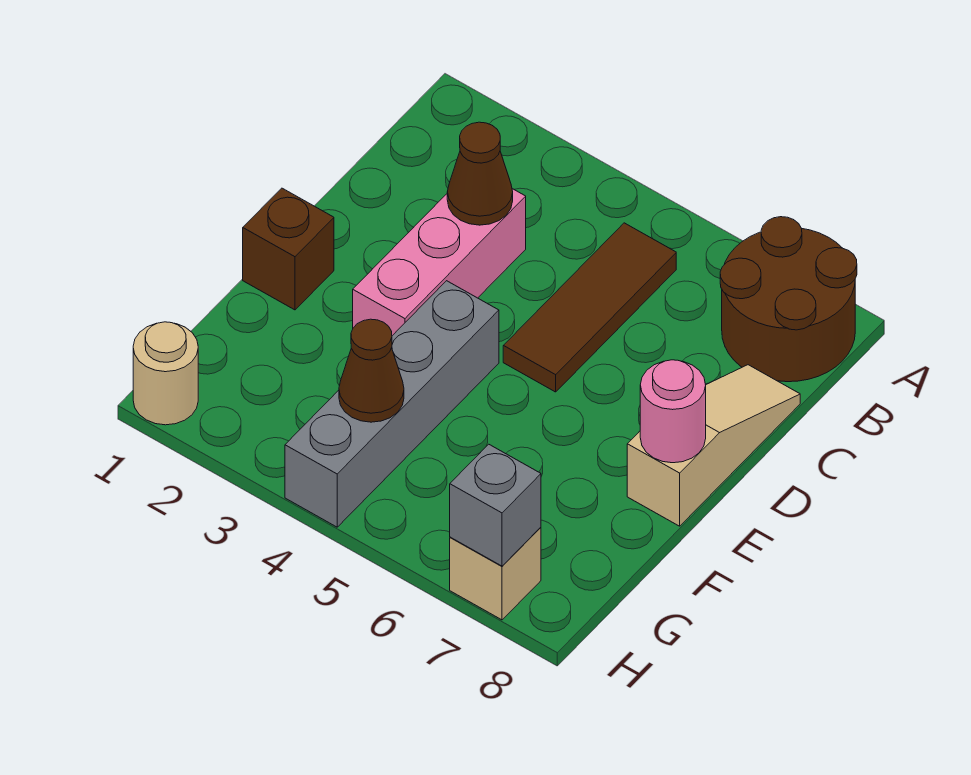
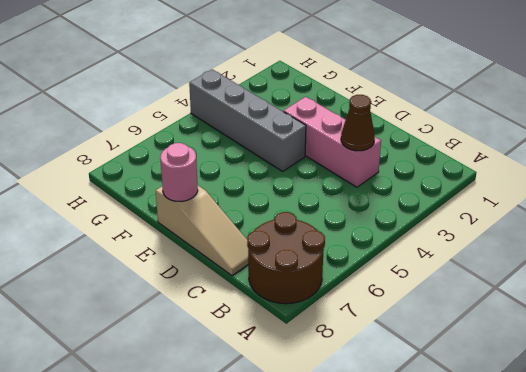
none -> brown tile B5:D5 level 1
none -> brown brick E1 level 1
none -> tan round brick H1 level 1

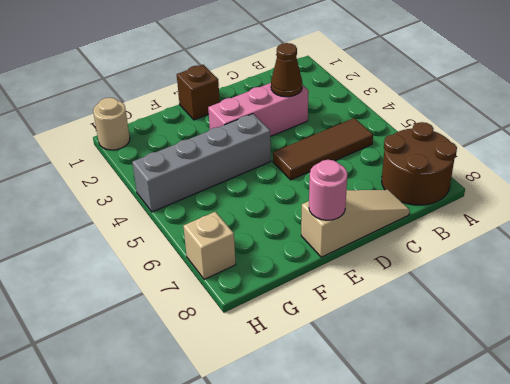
none -> brown cone G4 level 2
none -> grey brick H7 level 2

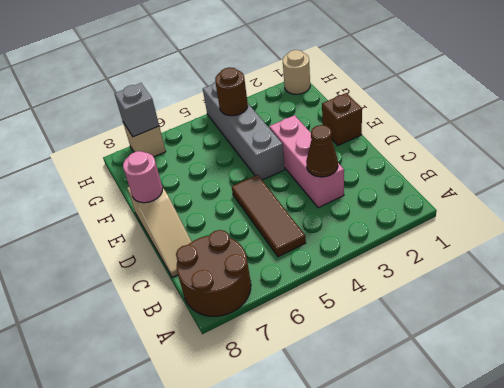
brown round brick G4 level 2 -> brown cone G4 level 2

